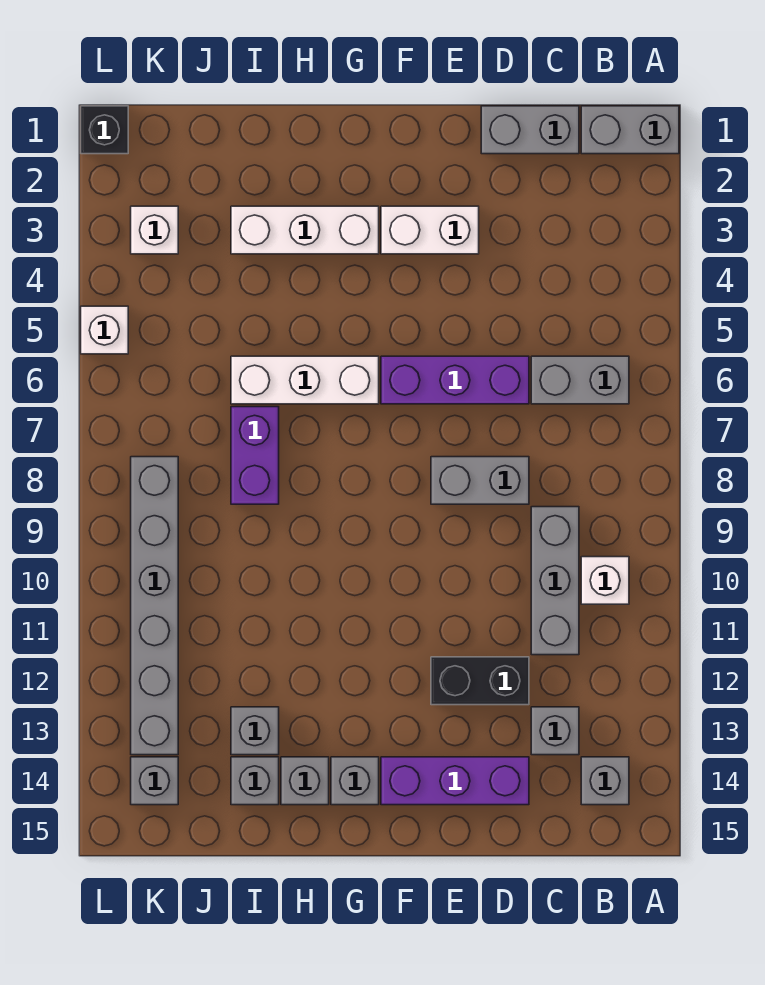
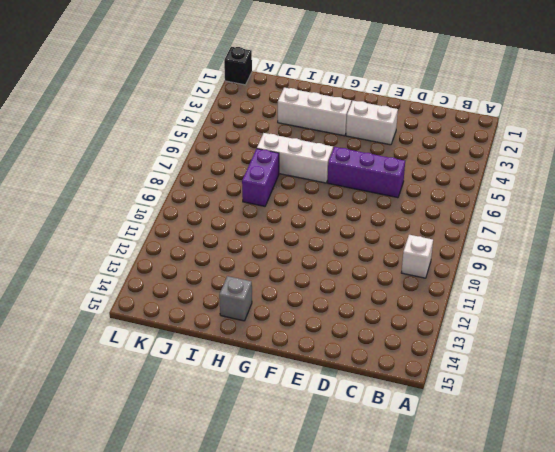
none -> grey brick A1:B1 level 1
none -> grey brick B6:C6 level 1
none -> grey brick B14 level 1

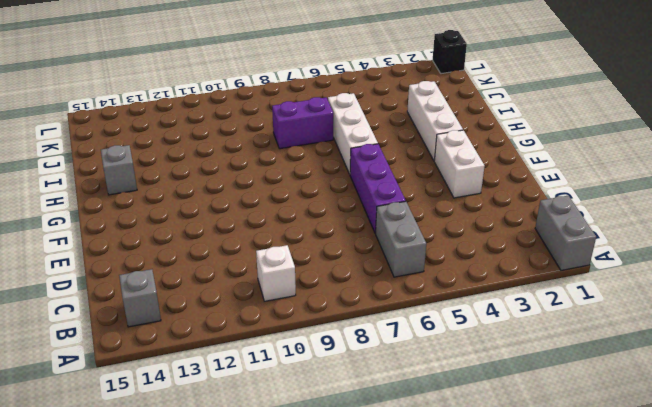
none -> grey brick C1:D1 level 1
none -> grey brick C9:C11 level 1
none -> grey brick C13 level 1

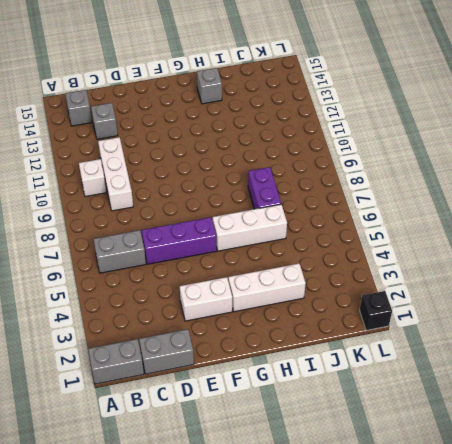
white brick C9:C11 level 1 -> grey brick C9:C11 level 1
none -> grey brick D8:E8 level 1
none -> black brick D12:E12 level 1
none -> purple brick D14:F14 level 1

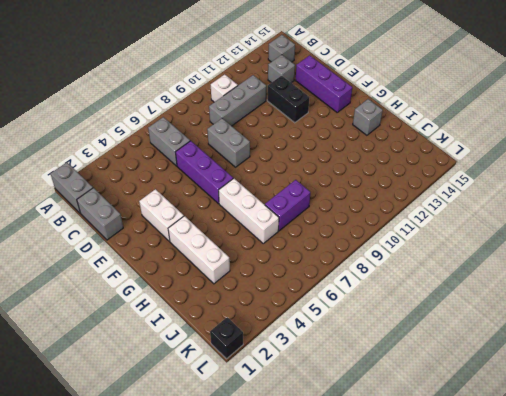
none -> grey brick G14 level 1
none -> grey brick I13 level 1
none -> grey brick I14 level 1

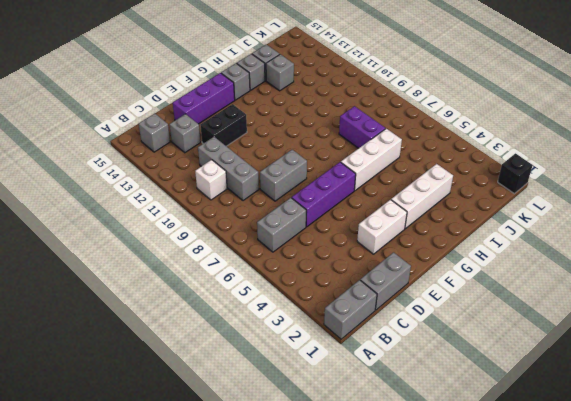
none -> white brick K3 level 1
none -> grey brick K8:K13 level 1
none -> grey brick K14 level 1

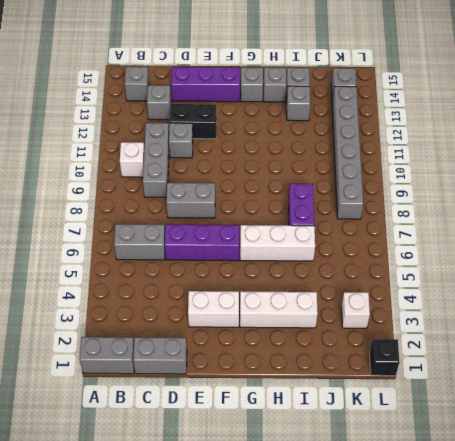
grey brick D11 level 1 -> none
none -> white brick L5 level 1

